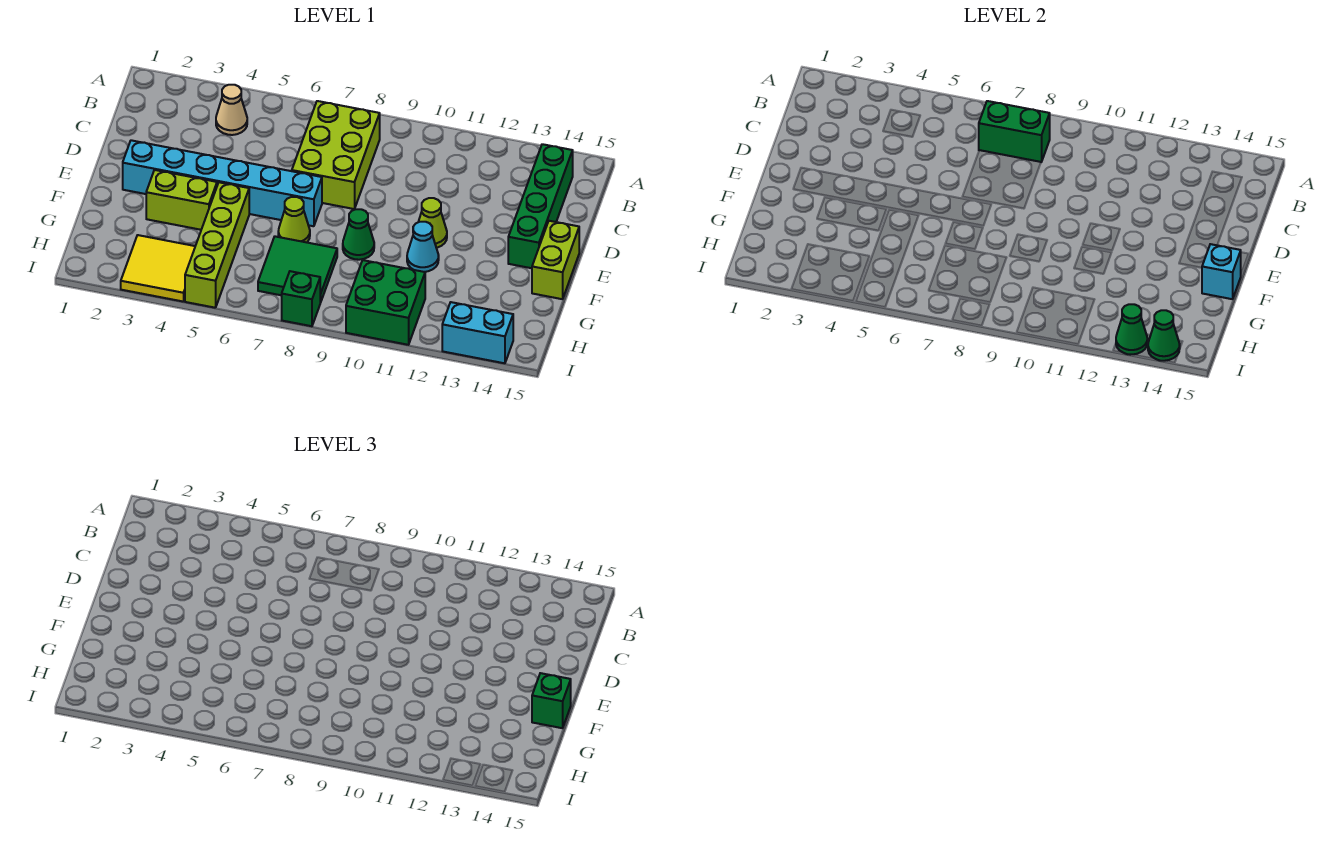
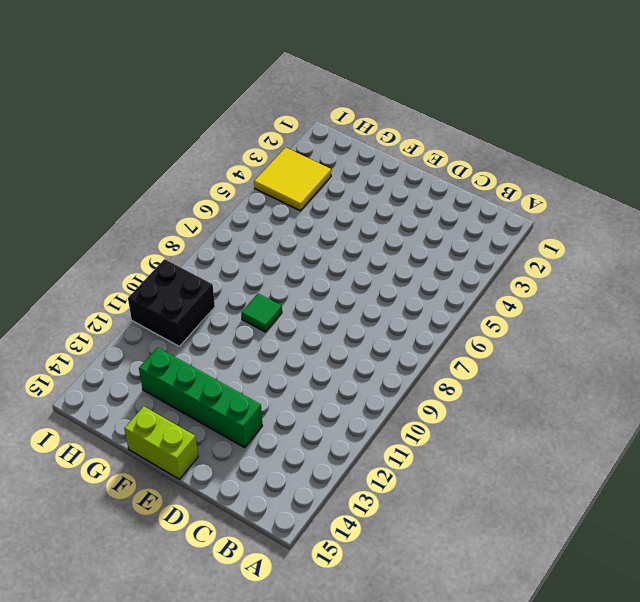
green brick D13:G13 level 1 -> green brick B14:E14 level 1
green tile F9 level 1 -> green cone F9 level 1
black brick H10:I11 level 1 -> green brick H10:I11 level 1
none -> tan cone B4 level 1
none -> lime brick B7:D8 level 1
none -> cyan brick E2:E7 level 1

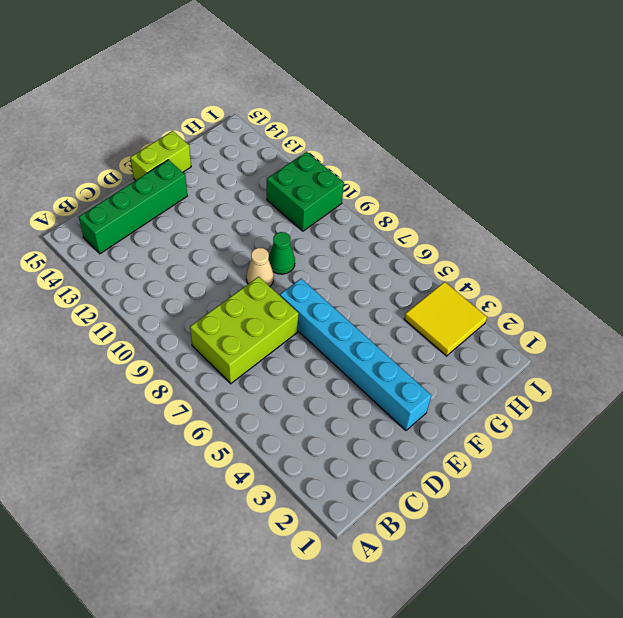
tan cone E9 level 1 -> tan cone B4 level 1
none -> lime cone E11 level 1
none -> lime brick F3:F4 level 1
none -> lime brick F5:I5 level 1

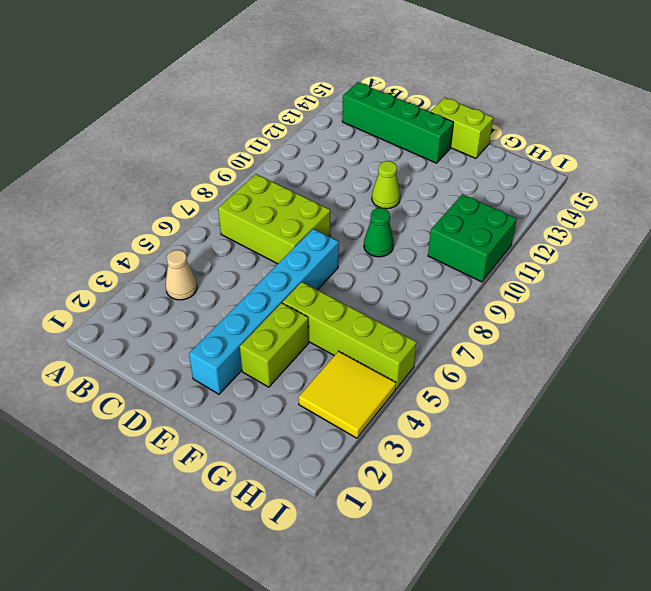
none -> lime cone F7 level 1
none -> cyan cone F11 level 1
none -> green tile G7:H8 level 1

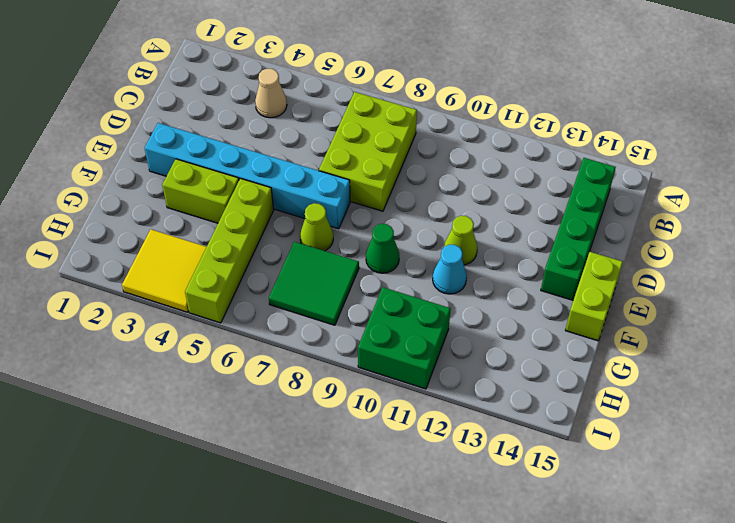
none -> green brick I8 level 1
none -> cyan brick I13:I14 level 1
none -> green brick B7:B8 level 2

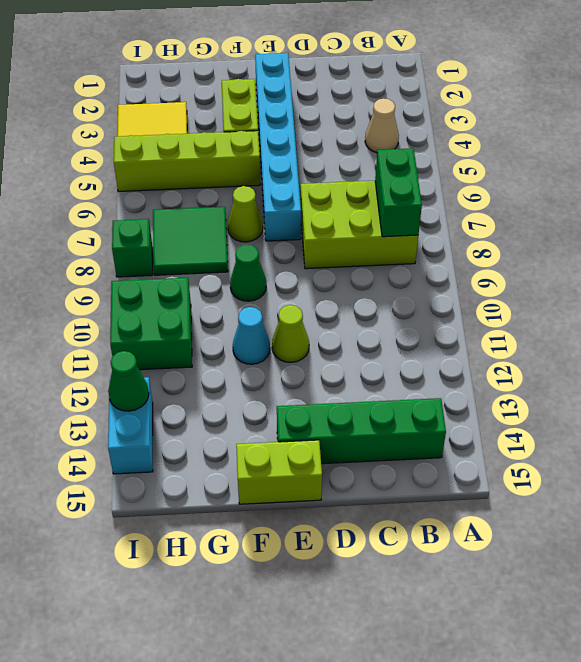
none -> cyan brick F15 level 2
none -> green cone I14 level 2
none -> green brick F15 level 3

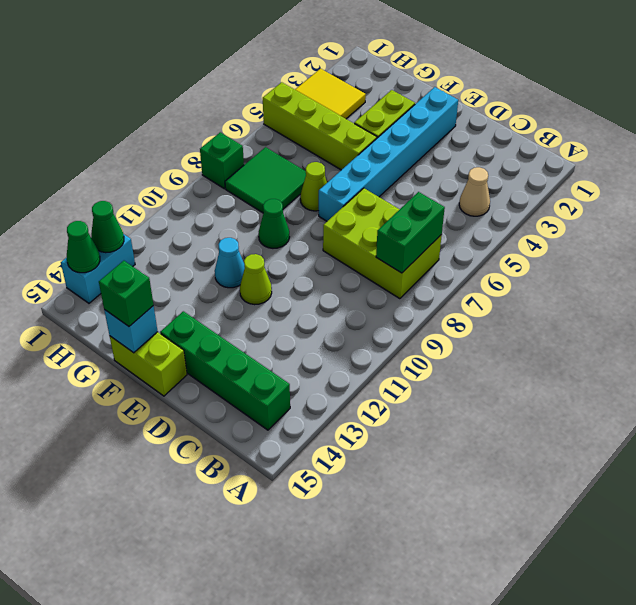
none -> green brick H10:I11 level 1

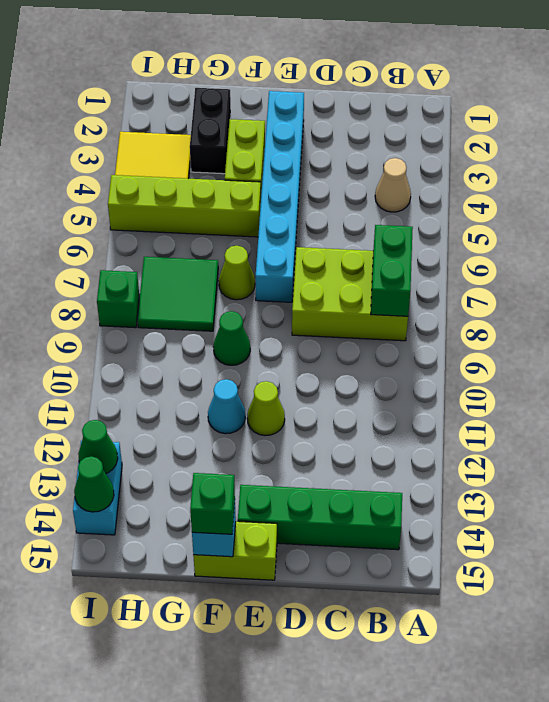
black brick G2:G3 level 1 -> none
none -> green brick H10:I11 level 1

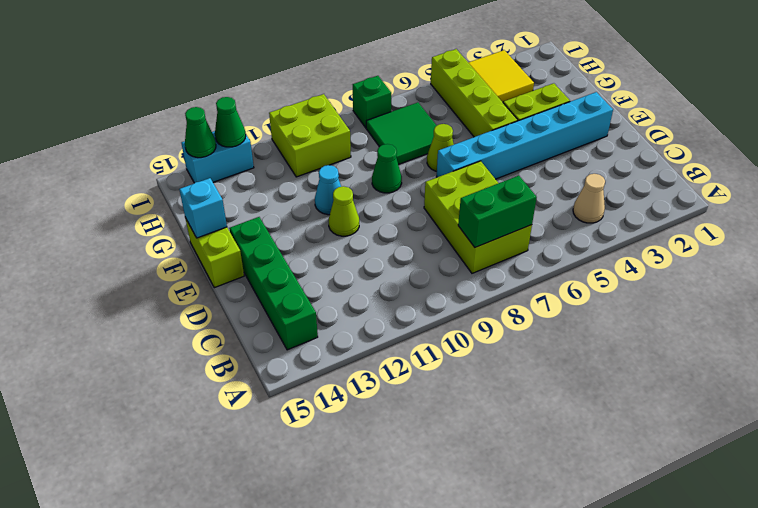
lime brick H10:I11 level 1 -> green brick H10:I11 level 1
none -> green brick F15 level 3

